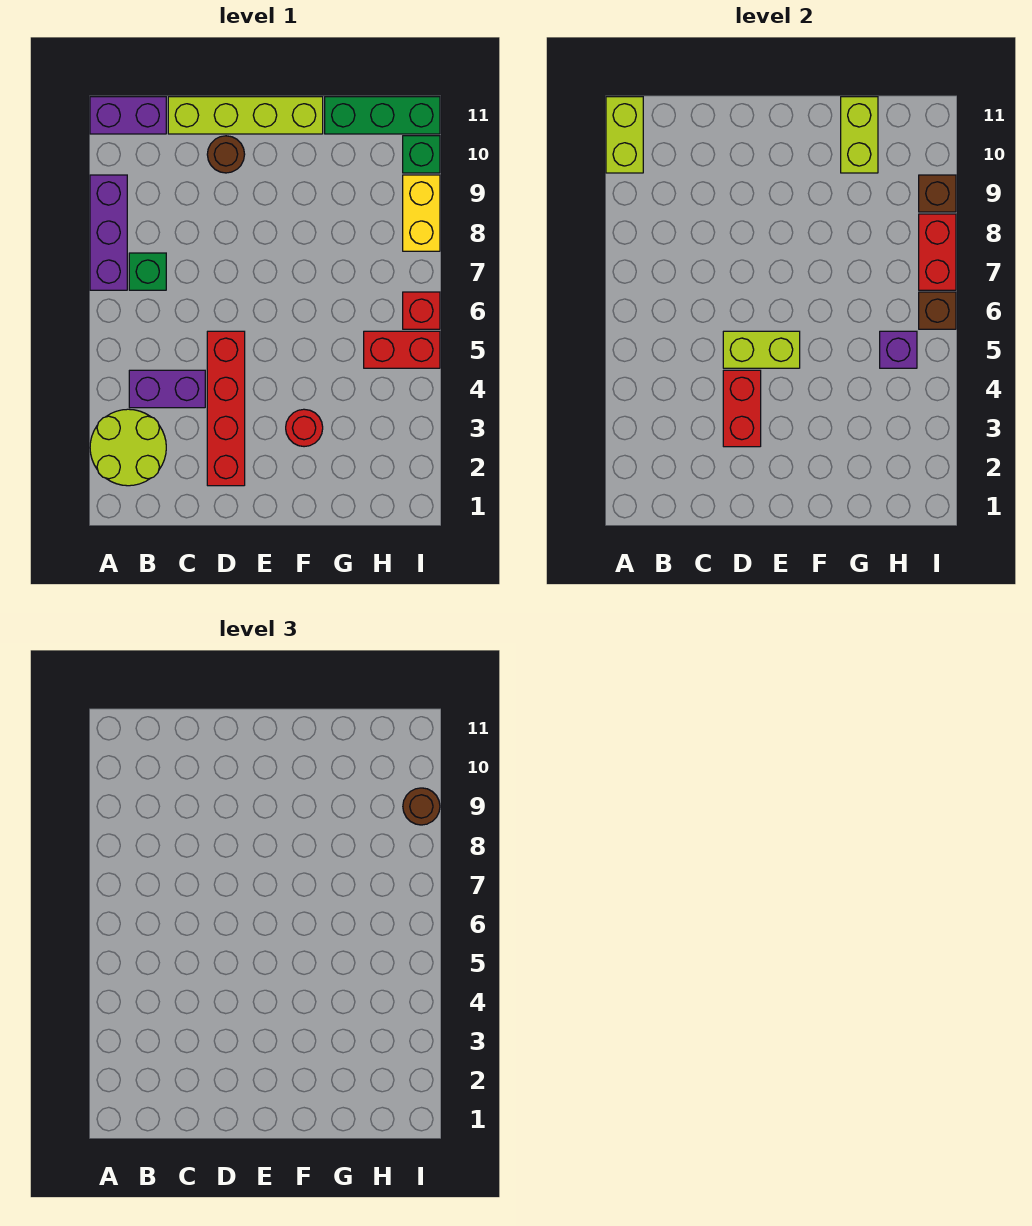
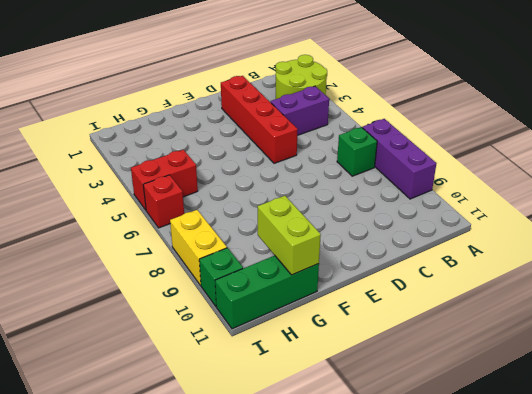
none -> purple brick A11:B11 level 1
none -> lime brick C11:F11 level 1
none -> brown round brick D10 level 1

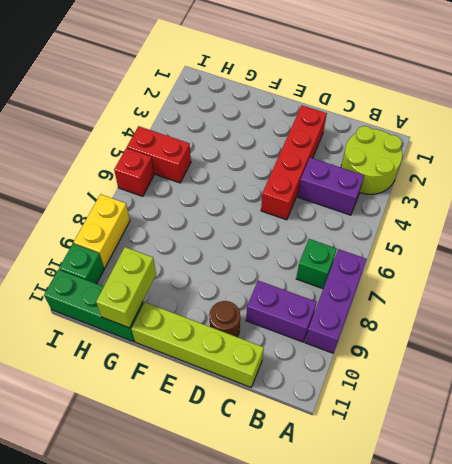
purple brick B9:C9 level 1 -> purple brick A11:B11 level 1
none -> red round brick F3 level 1
none -> lime brick A10:A11 level 2
none -> red brick D3:D4 level 2

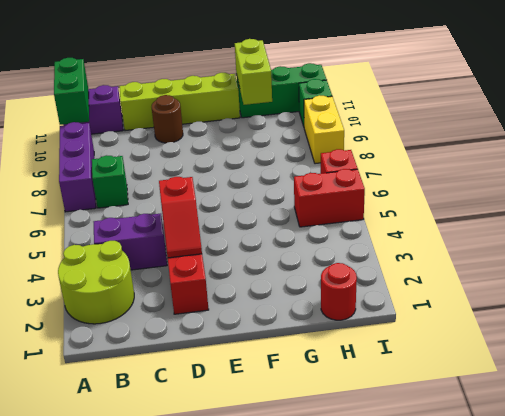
green brick A10:A11 level 2 -> lime brick A10:A11 level 2
red slope D3:D4 level 2 top 4 -> red brick D3:D4 level 2
red round brick H1 level 1 -> red round brick F3 level 1
none -> lime brick D5:E5 level 2
none -> purple brick H5 level 2
none -> brown brick I6 level 2

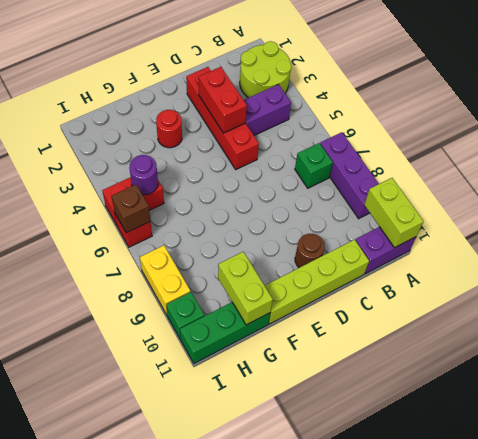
purple round brick H5 level 2 -> purple brick H5 level 2
none -> lime brick D5:E5 level 2
none -> red brick I7:I8 level 2
none -> brown brick I9 level 2

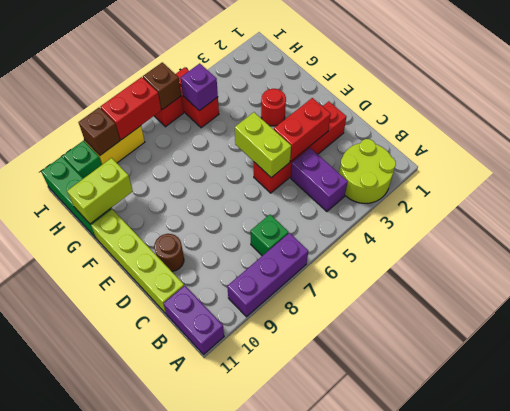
none -> lime brick A10:A11 level 2
none -> brown round brick I9 level 3

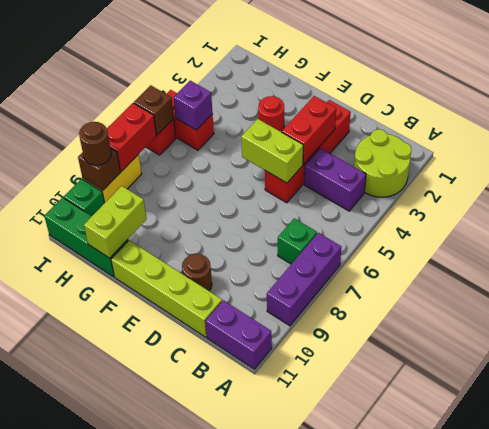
none -> lime brick A10:A11 level 2

